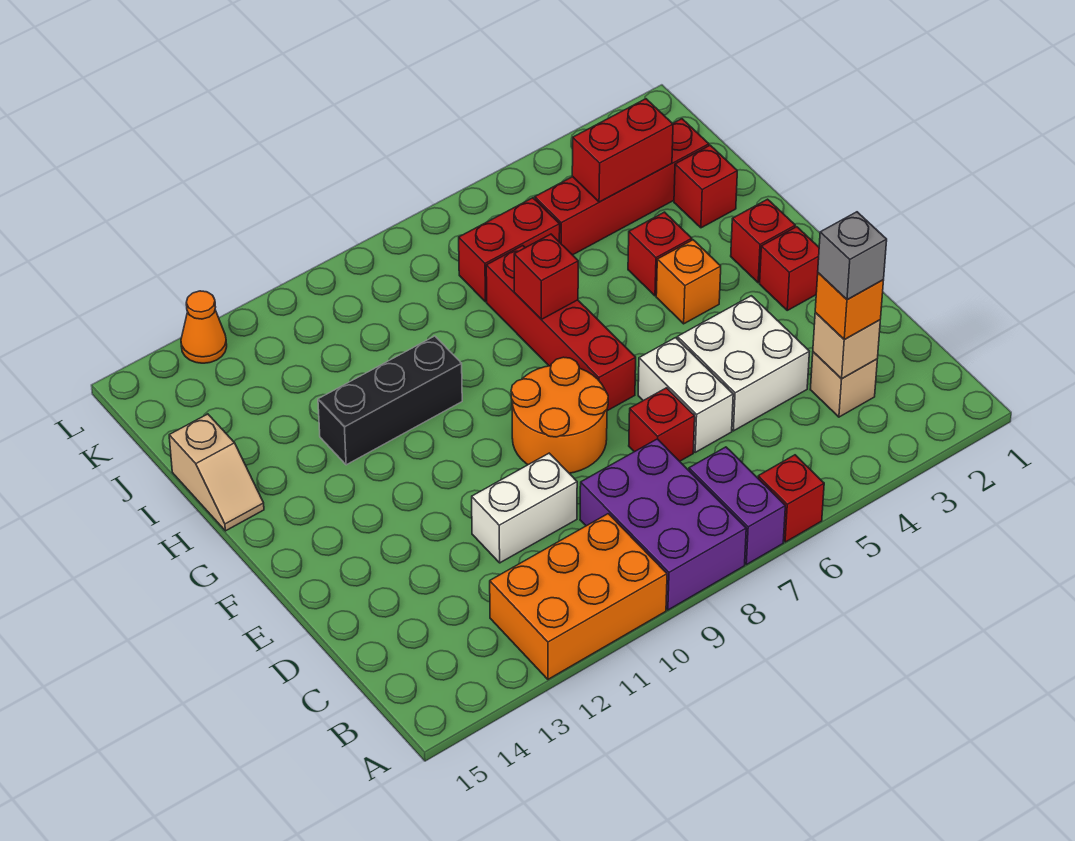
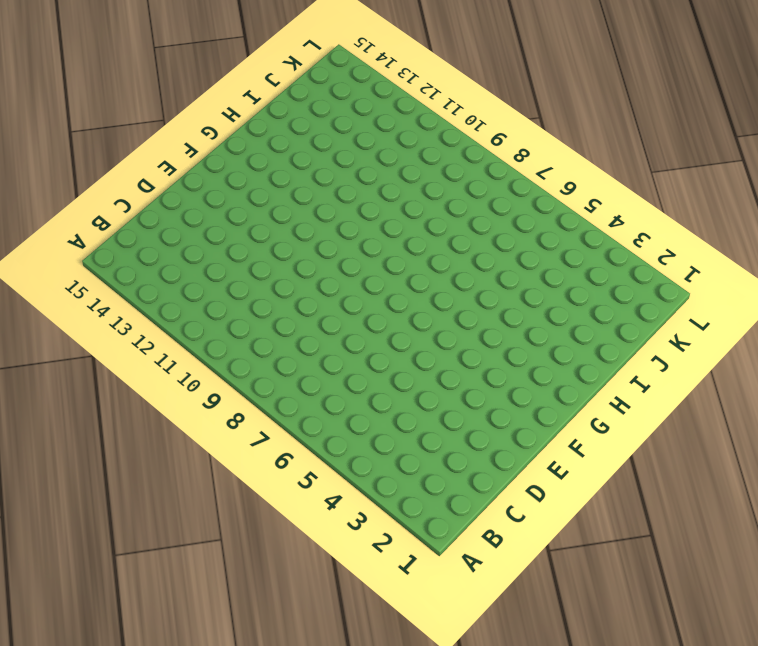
none -> red brick A6 level 1
none -> purple brick A7:B7 level 1
none -> purple brick A8:C9 level 1

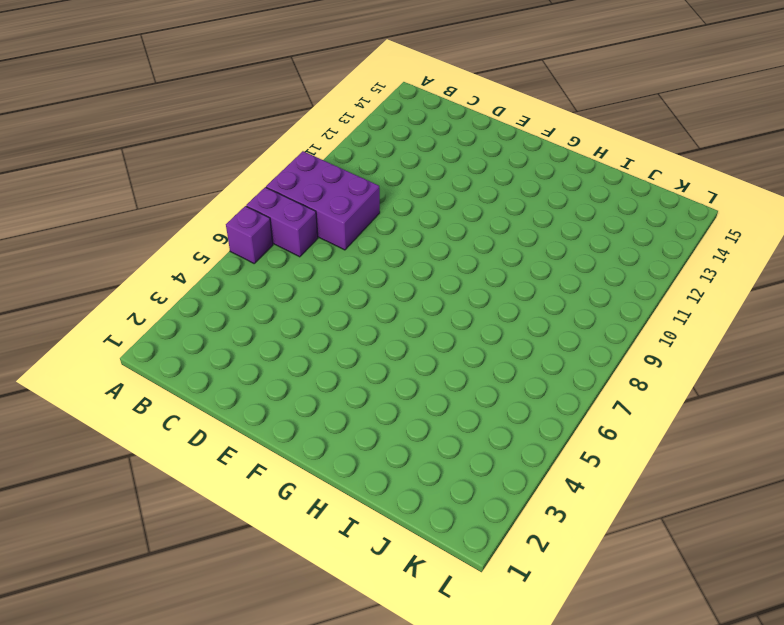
purple brick A6 level 1 -> red brick A6 level 1
none -> orange brick A10:B12 level 1
none -> tan brick C3 level 1
none -> white brick D4:E5 level 1

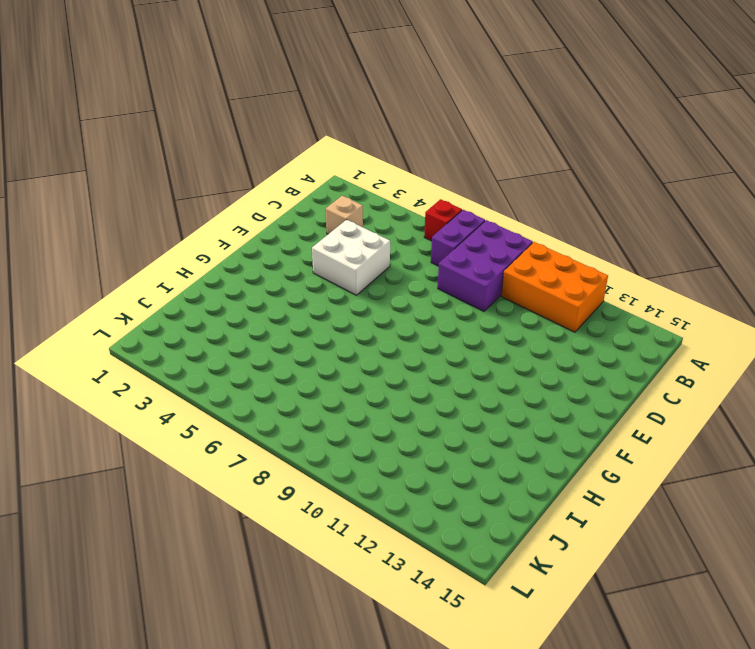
none -> white brick D6:E6 level 1
none -> red brick D7 level 1
none -> white brick D10:D11 level 1

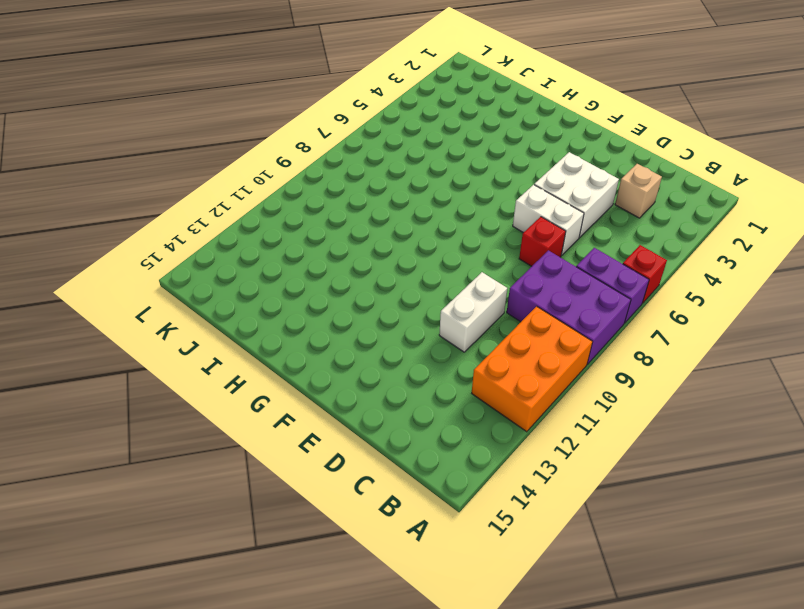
none -> orange round brick E8:F9 level 1
none -> red brick F2 level 1
none -> red brick F7:I7 level 1

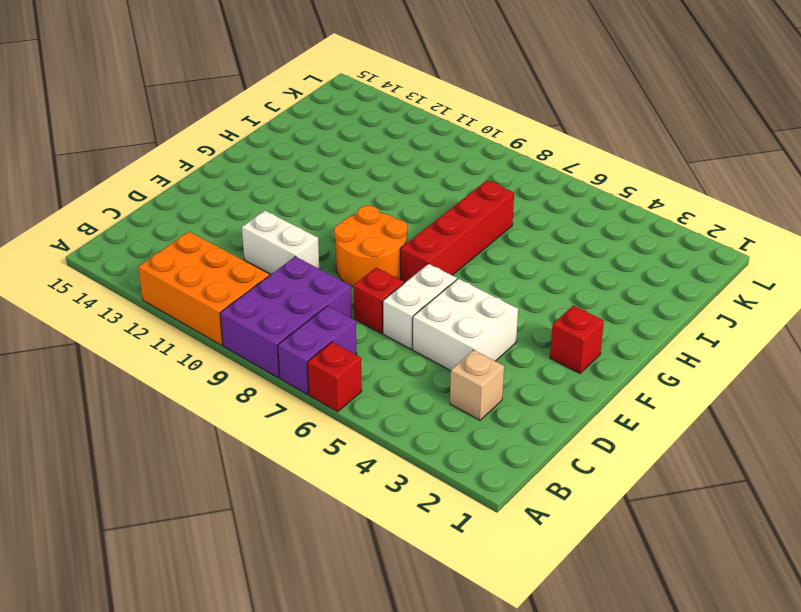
none -> red brick G2 level 1
none -> orange brick G4 level 1
none -> red brick H4 level 1

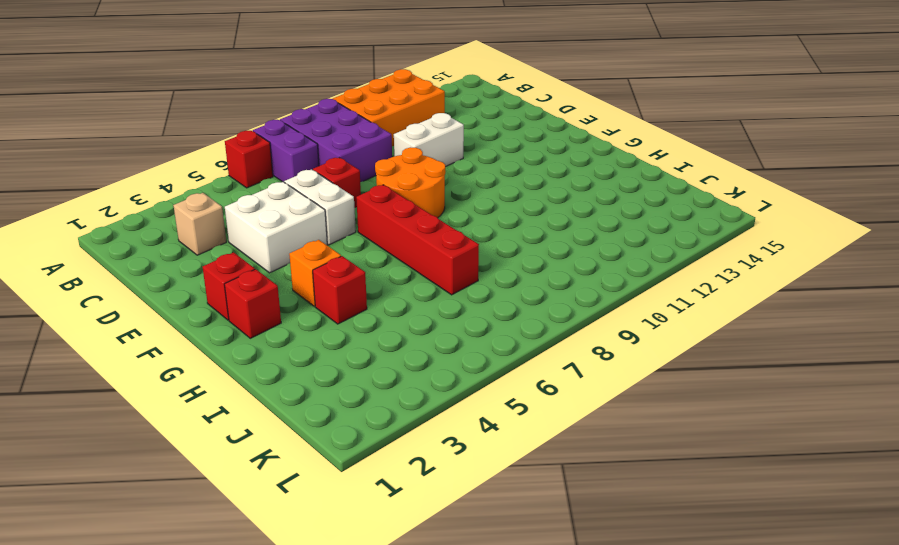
none -> black brick H10:H12 level 1
none -> tan slope H15:I15 level 1 top I
none -> red brick I2 level 1

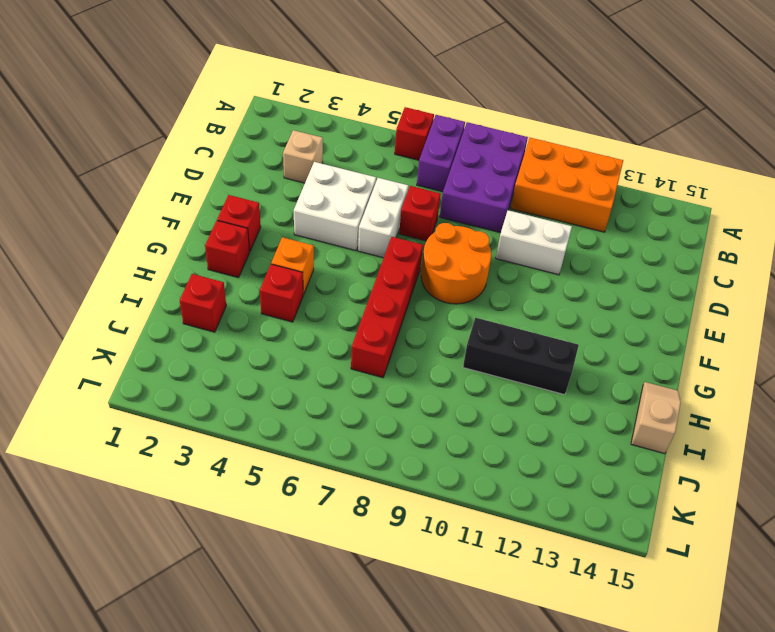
none -> red brick J2:J5 level 1
none -> red brick J6:J7 level 1
none -> orange cone L13 level 1

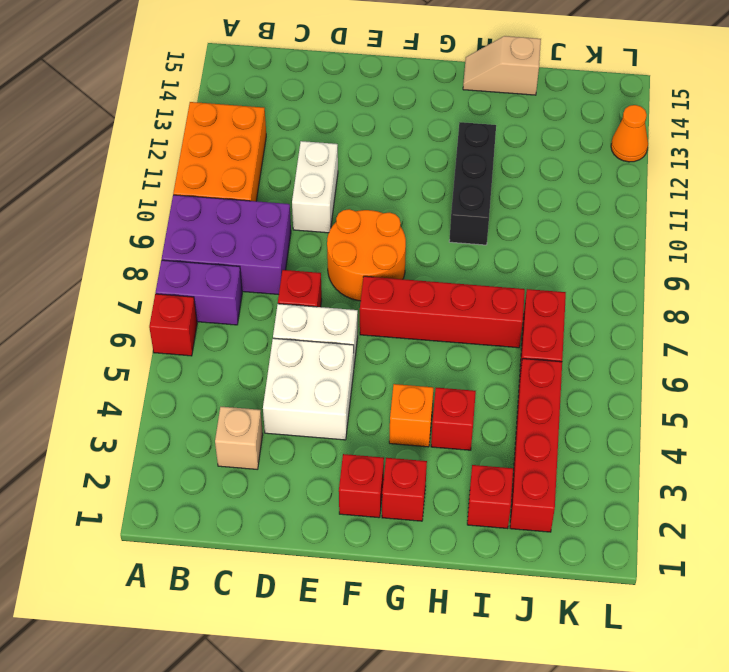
none -> tan brick C3 level 2
none -> red brick H7 level 2
none -> red brick J3:J4 level 2

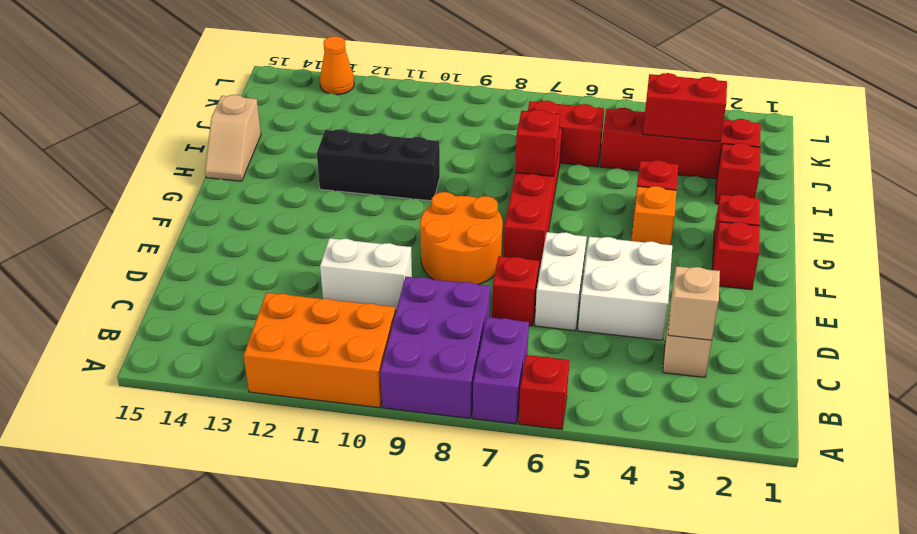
none -> orange brick C3 level 3
none -> grey brick C3 level 4

